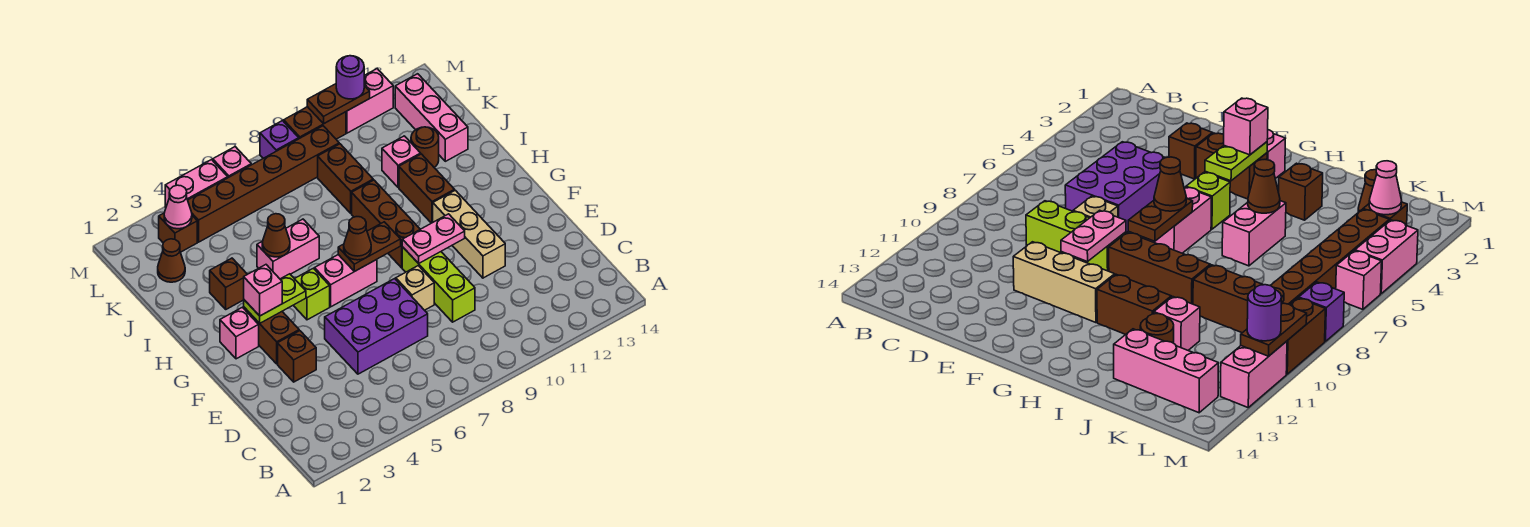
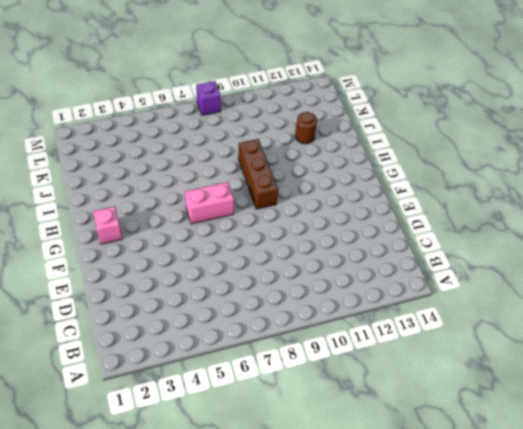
none -> purple brick D5:E7 level 1
none -> lime brick D9:F9 level 1
none -> brown brick E3 level 1
none -> tan brick E8 level 1

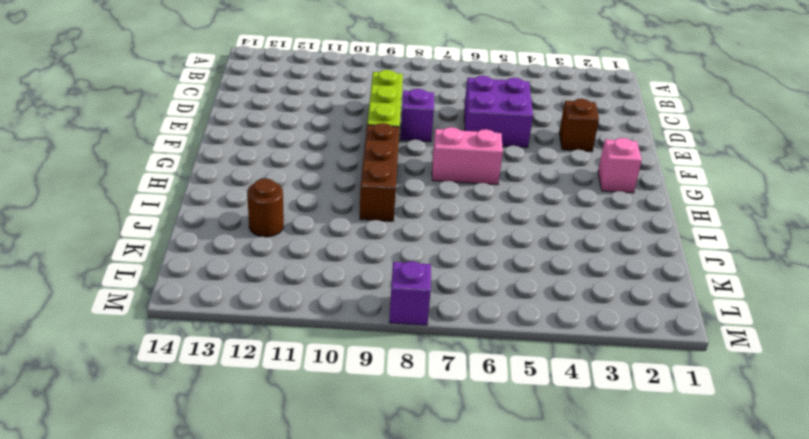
purple brick D5:E6 level 1 -> purple brick D5:E7 level 1
purple brick E8 level 1 -> tan brick E8 level 1
none -> tan brick E11:G11 level 1
none -> brown brick F3:G3 level 1
none -> lime brick G5 level 1
none -> brown brick H11:I11 level 1

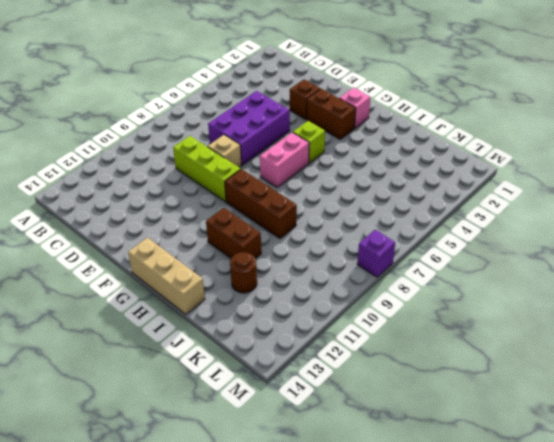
tan brick G14:I14 level 1 -> tan brick E11:G11 level 1
none -> brown brick I3 level 1
none -> pink brick I5:I6 level 1
none -> brown brick J9:K9 level 1
none -> pink brick J11 level 1

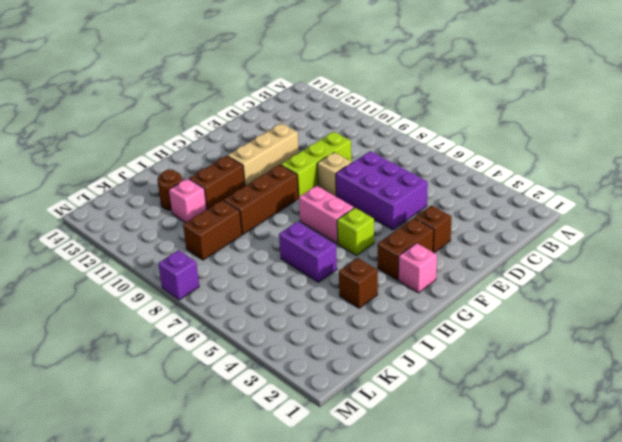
purple brick I5:I6 level 1 -> pink brick I5:I6 level 1
none -> pink brick J13:L13 level 1
none -> brown cone K2 level 1
none -> brown brick L3 level 1
none -> brown brick L4:L9 level 1

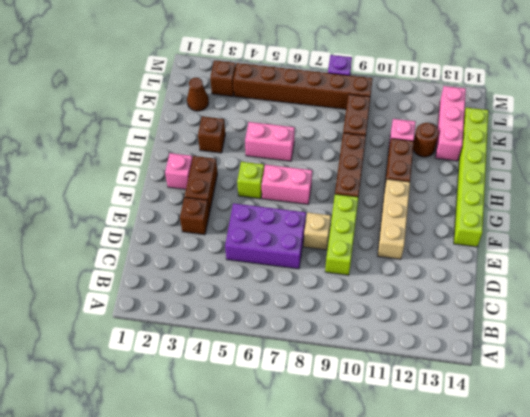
lime brick F14:K14 level 1 -> none
none -> pink brick M4:M5 level 1
none -> pink brick M6 level 1
none -> brown brick M9:M10 level 1
none -> pink brick M11:M12 level 1

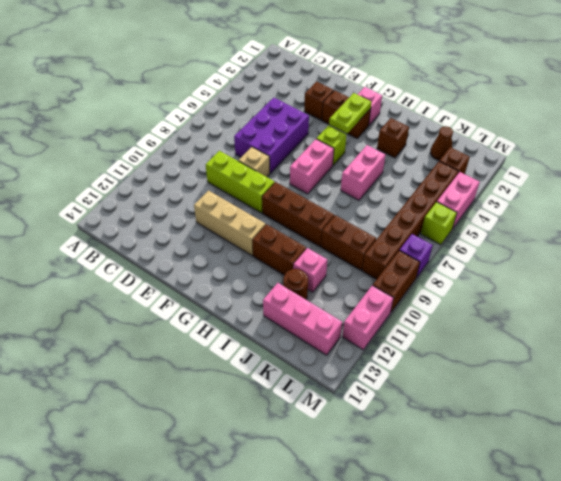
lime brick M6 level 1 -> pink brick M6 level 1
none -> pink plate F9:F10 level 2
none -> brown plate G7:G8 level 2
none -> brown cone I5 level 2
none -> pink cone L3 level 2

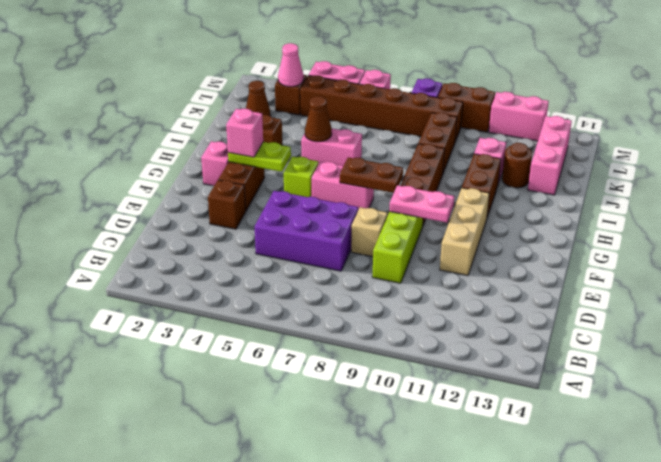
none -> brown plate M10:M11 level 2
none -> brown cone G7 level 3
none -> purple round brick M11 level 3

